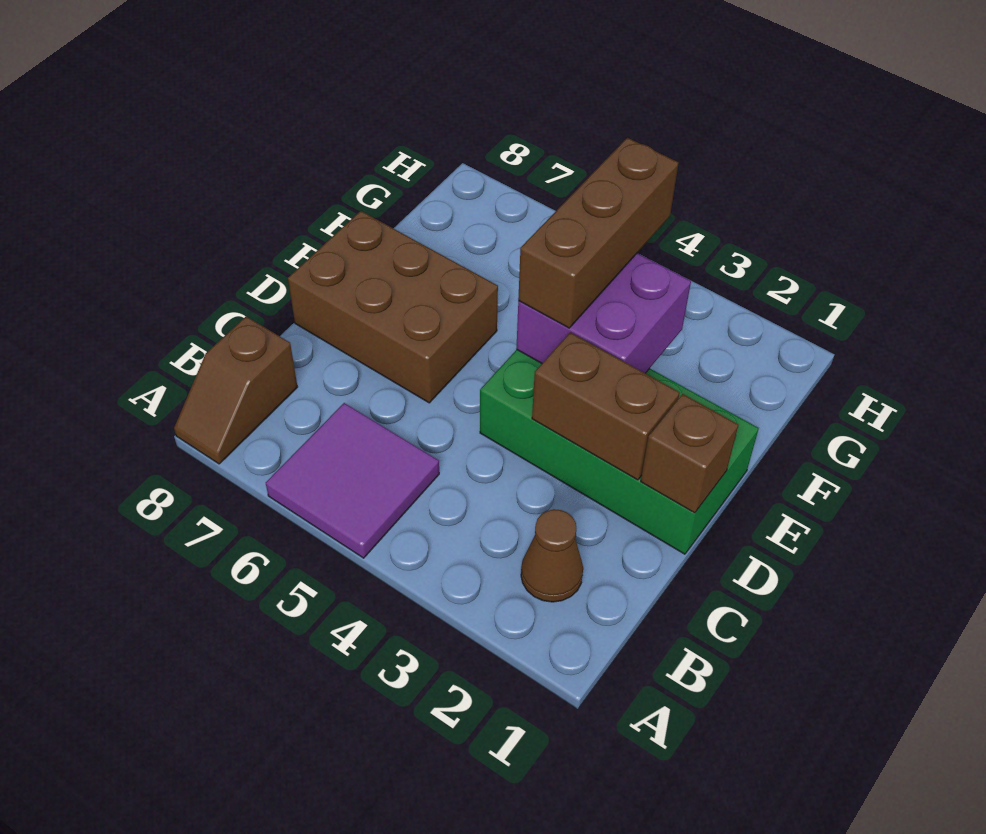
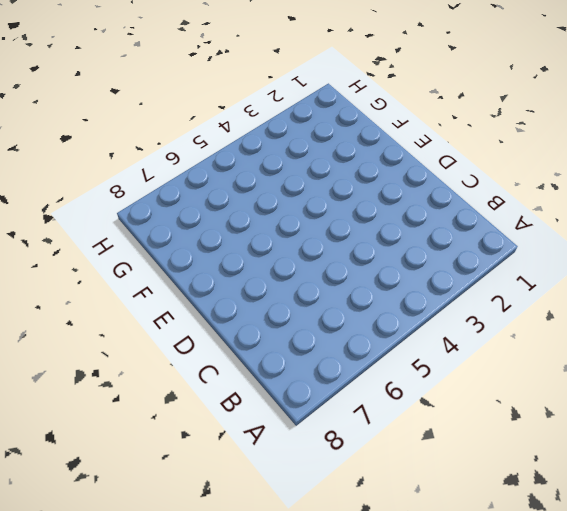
none -> purple tile A5:B6 level 1
none -> brown slope A8:B8 level 1 top B

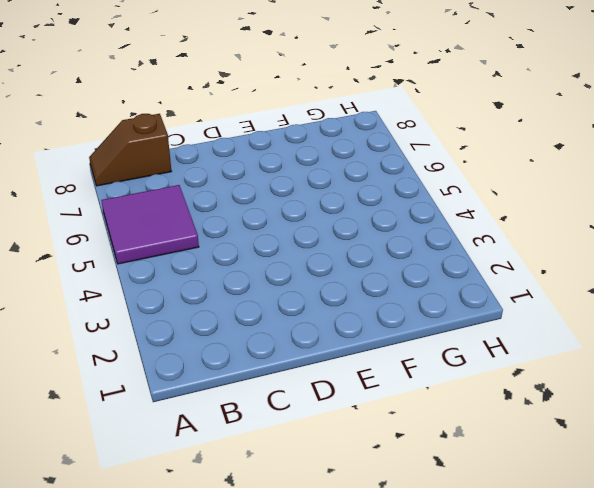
none -> brown cone B2 level 1
none -> green brick D1:E4 level 1

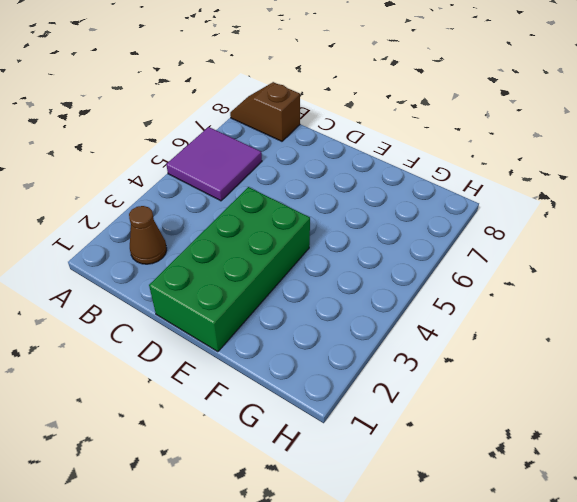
none -> brown brick D6:E8 level 1
none -> brown brick D1 level 2

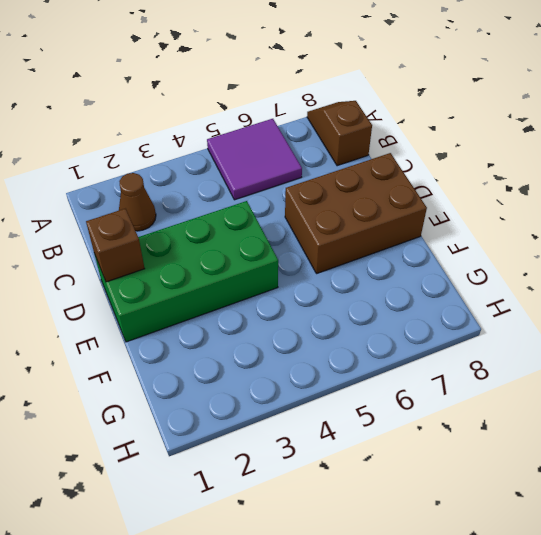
none -> brown brick D2:D3 level 2
none -> purple brick E3:F4 level 2

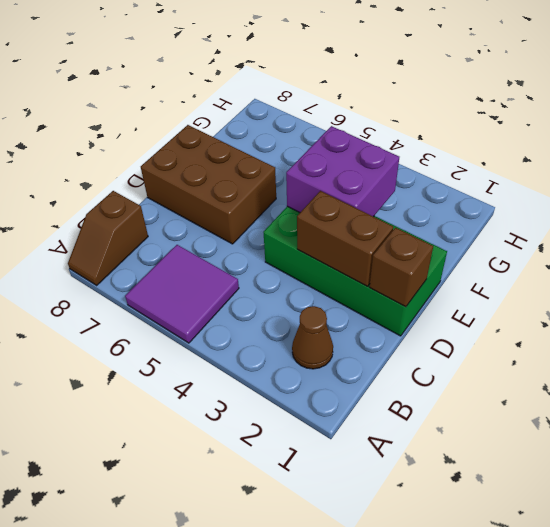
none -> brown brick E4:G4 level 3

